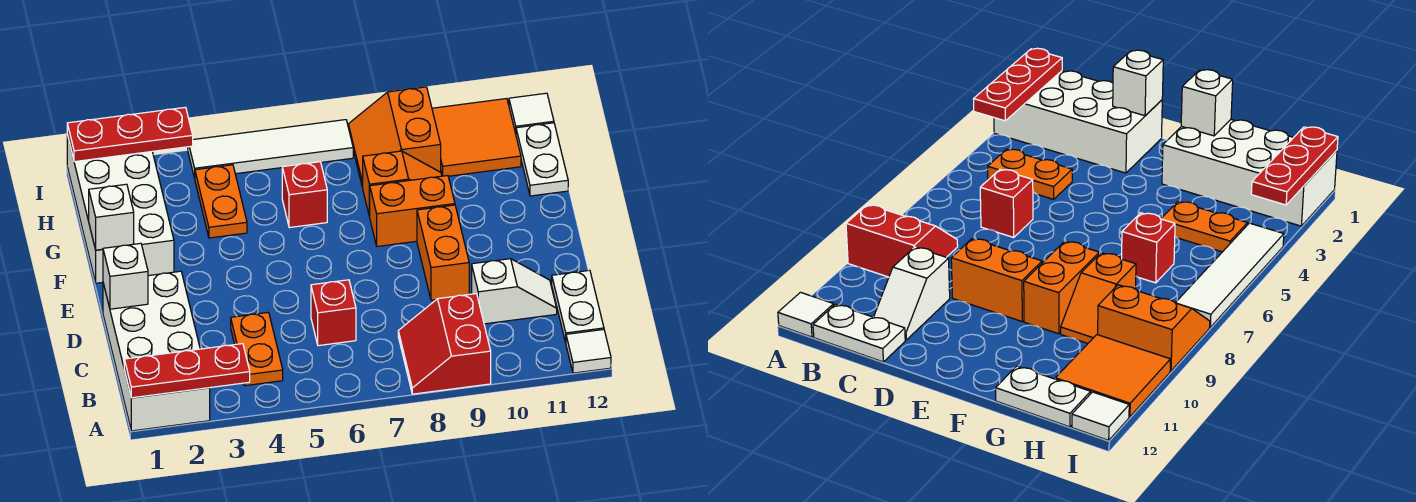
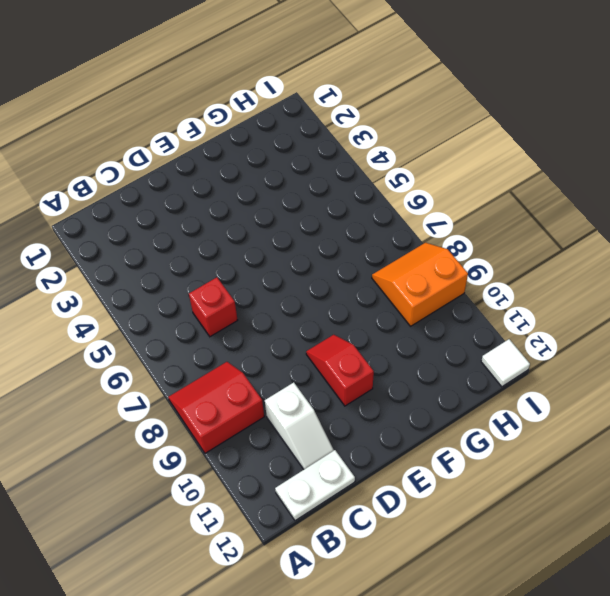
red slope E9:E10 level 1 top 10 -> orange brick D9:E9 level 1
none -> white brick A1:D2 level 1
none -> white tile A12 level 1
none -> orange plate B4:C4 level 1

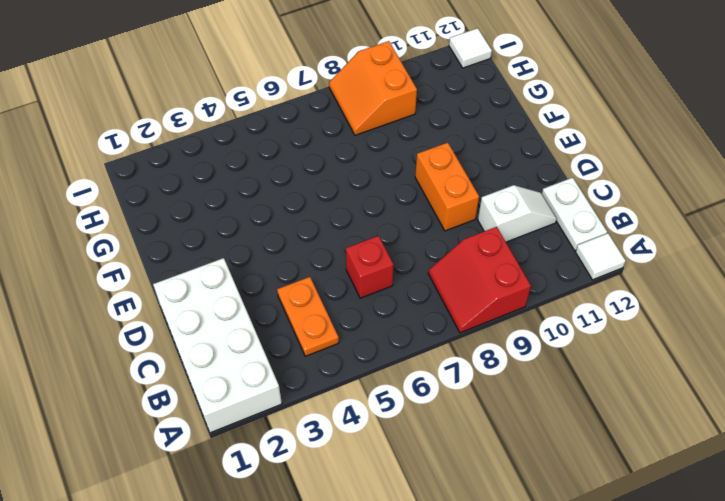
none -> white brick F1:I2 level 1
none -> orange brick F8:F9 level 1
none -> orange plate G4:H4 level 1

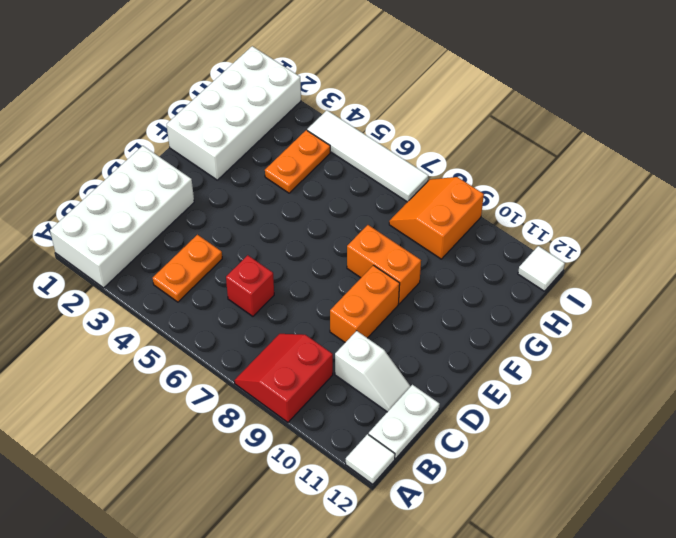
none -> red brick G6 level 1
none -> orange slope G8:G9 level 1 top 8
none -> white plate G12:H12 level 1

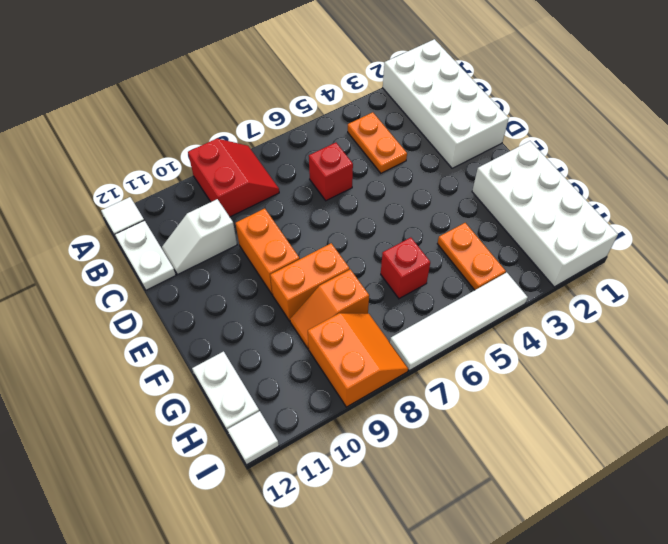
none -> orange tile H10:I11 level 1
none -> red plate A1:A3 level 2
none -> white brick D1 level 2

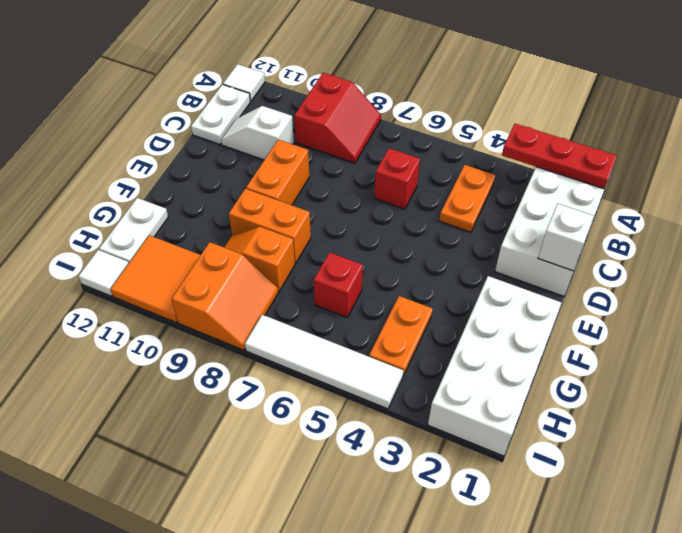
none -> white brick F1 level 2
none -> red plate I1:I3 level 2

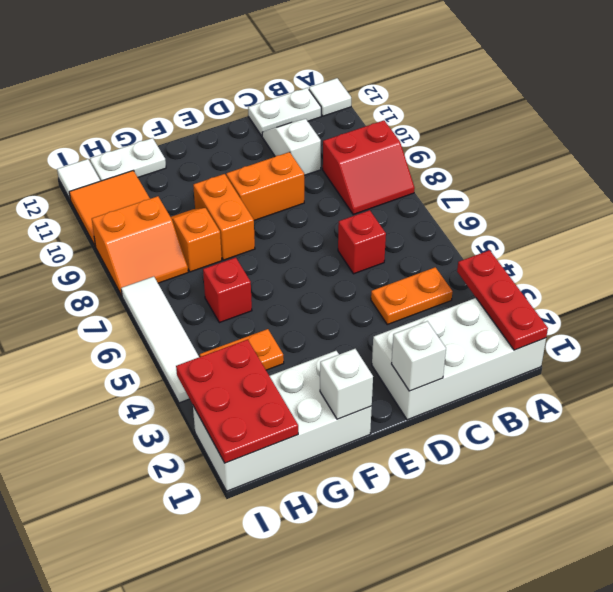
red plate H1:I3 level 2 -> red plate I1:I3 level 2

